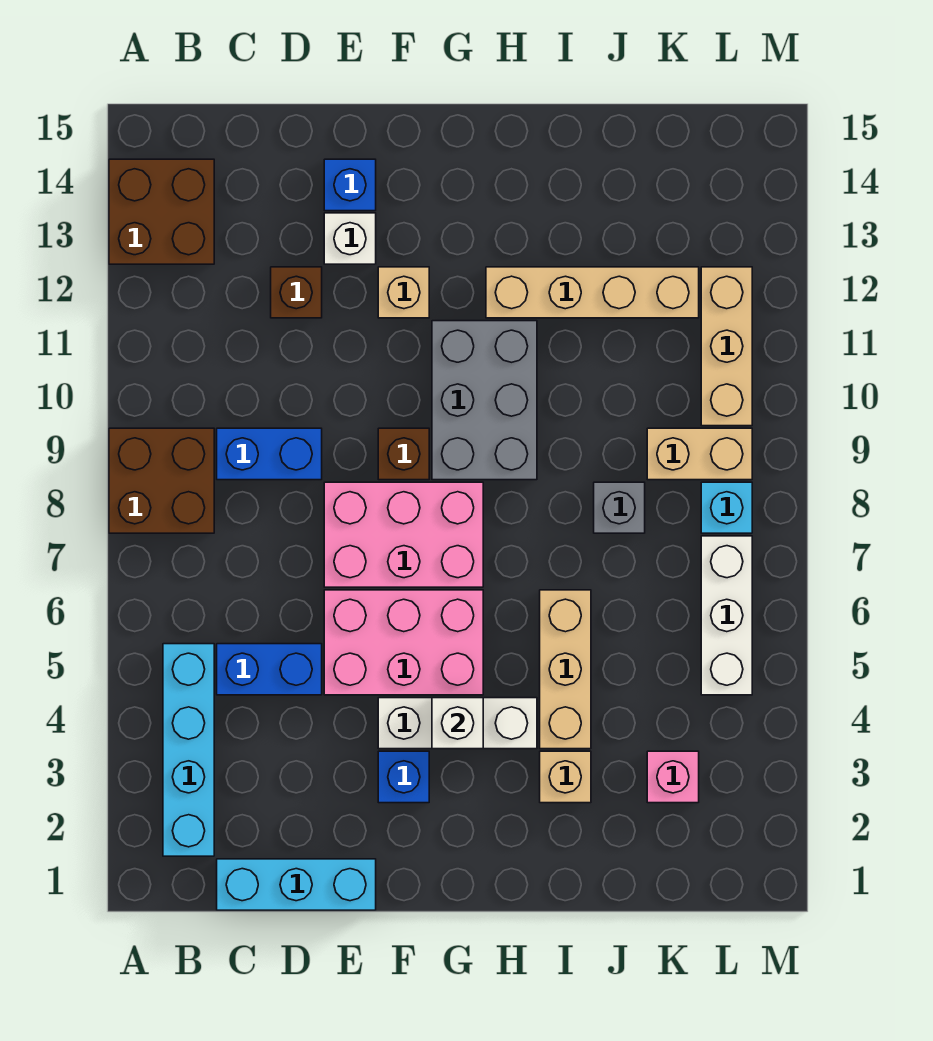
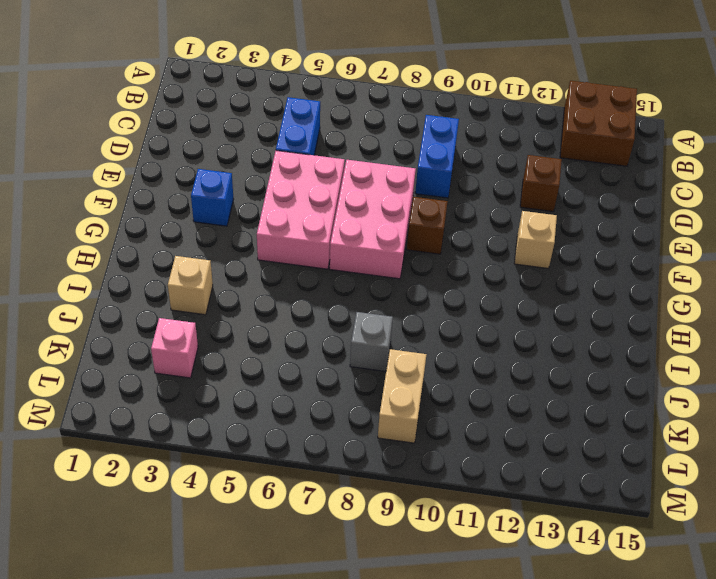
none -> brown brick A8:B9 level 1
none -> cyan brick B2:B5 level 1
none -> cyan brick C1:E1 level 1

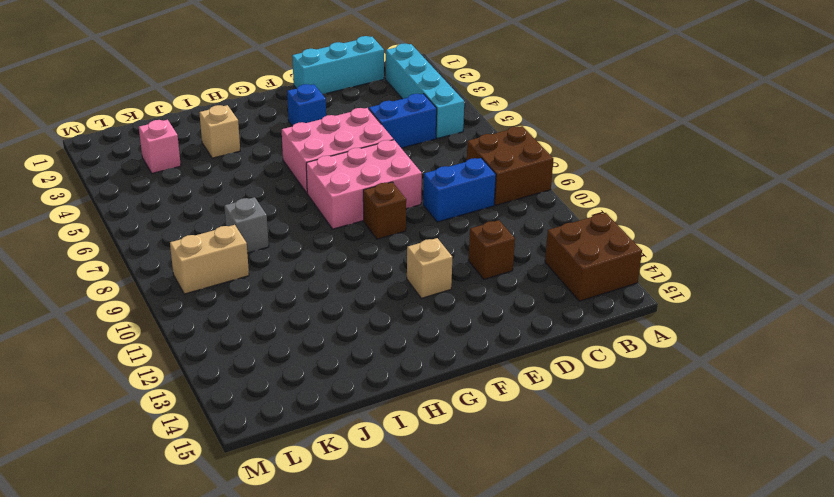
none -> white brick E13 level 1
none -> blue brick E14 level 1
none -> white brick F4:H4 level 1

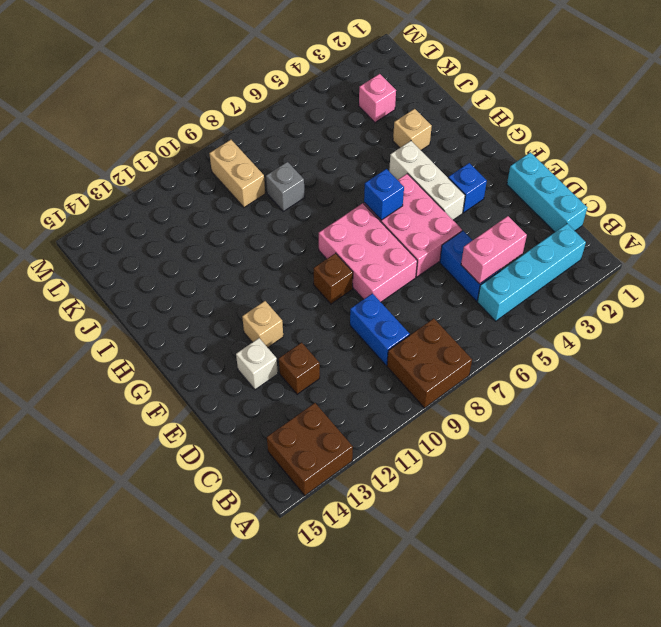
pink brick C4:C5 level 2 -> none
blue brick G6 level 2 -> blue brick E14 level 1
none -> grey brick G9:H11 level 1
none -> tan brick H12:K12 level 1
none -> tan brick I4:I6 level 1

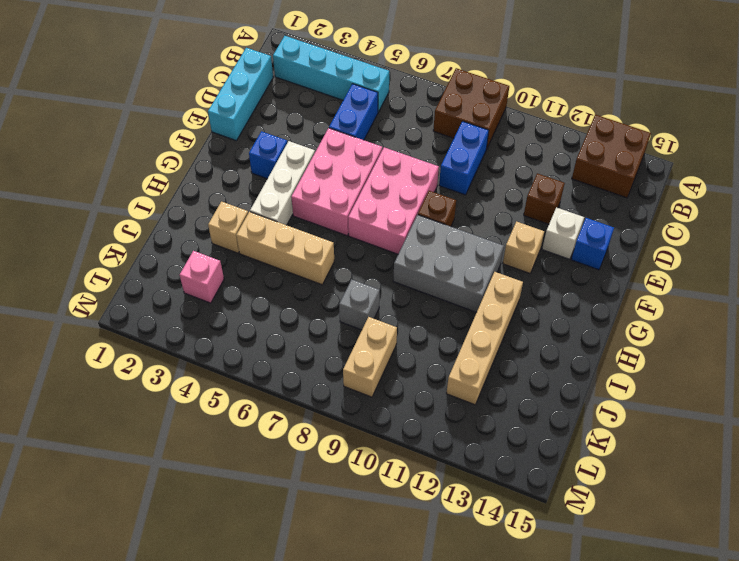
none -> white brick L5:L7 level 1
none -> cyan brick L8 level 1
none -> tan brick L10:L12 level 1

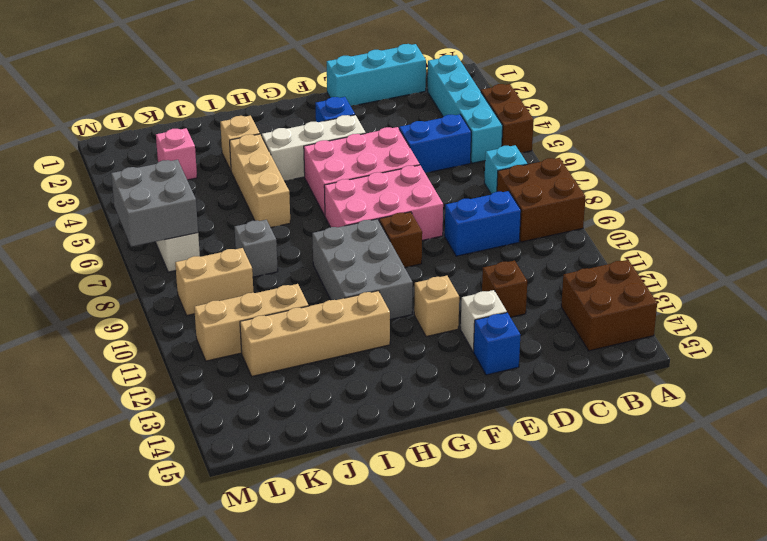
brown brick A4:A5 level 1 -> none
cyan brick B7 level 1 -> cyan brick L8 level 1
tan brick J11:L11 level 1 -> tan brick L10:L12 level 1
grey brick L6:M7 level 2 -> none
none -> white brick G4 level 2

